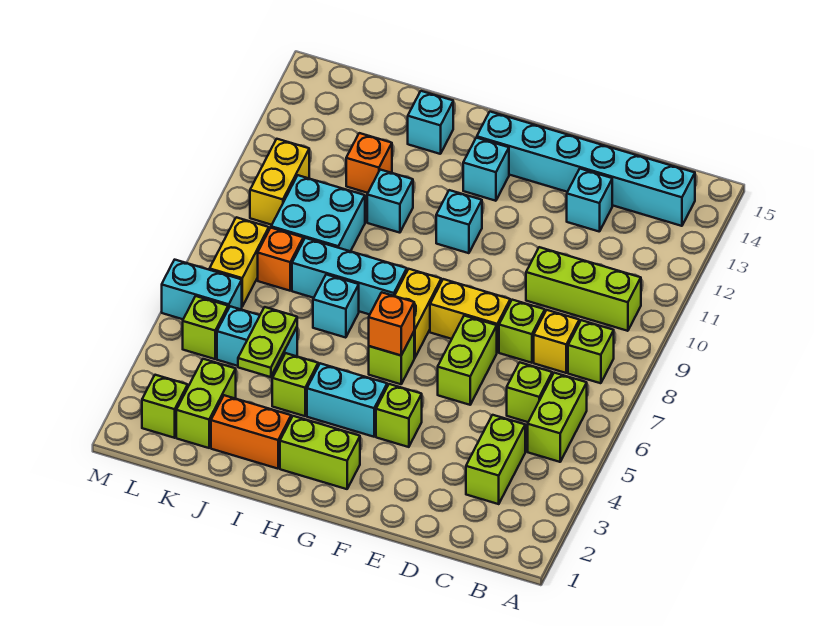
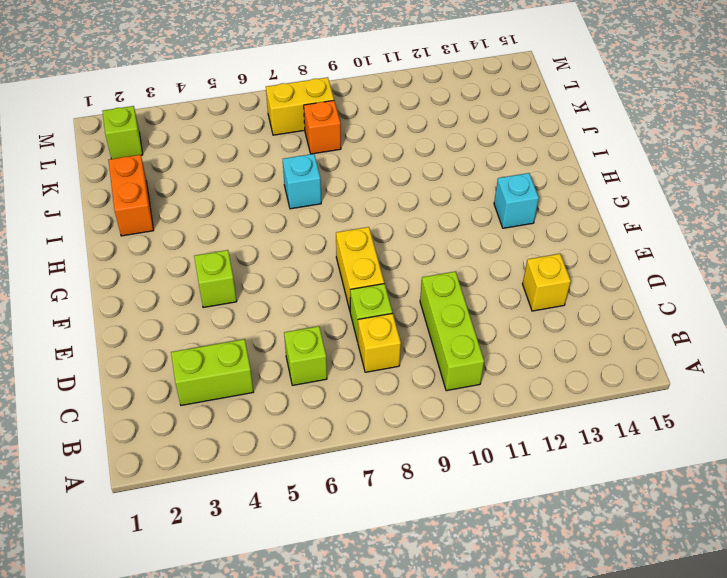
yellow brick D13 level 1 -> cyan brick D13 level 1
none -> lime brick B5:B6 level 1
none -> lime brick B8 level 1
none -> cyan brick B14:G14 level 1
none -> lime brick E6:E7 level 1

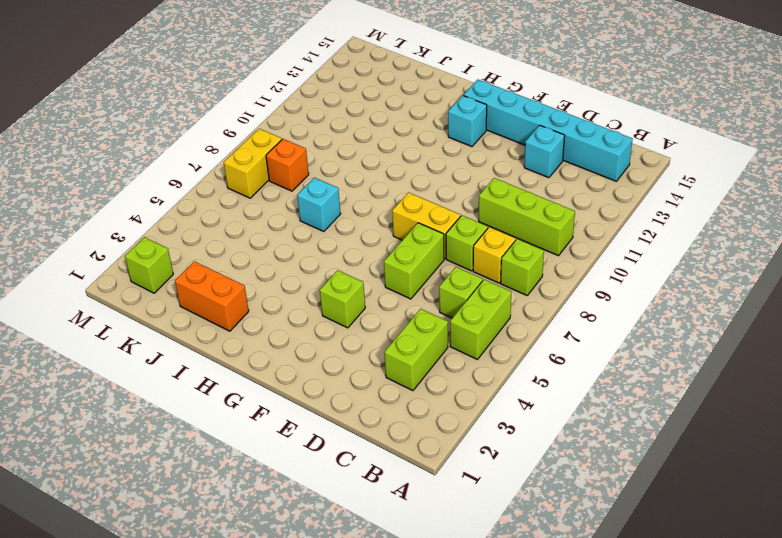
none -> lime brick G2:H2 level 1
none -> cyan brick G4:H4 level 1
none -> lime brick G6 level 1
none -> yellow brick G7:G8 level 1

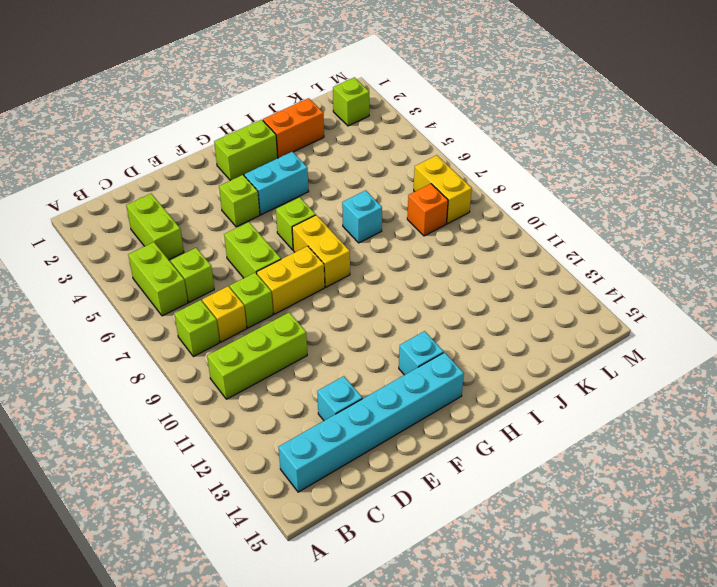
none -> cyan brick G11 level 1
none -> cyan brick H8:J8 level 1
none -> lime brick I4 level 1
none -> cyan brick I11 level 1

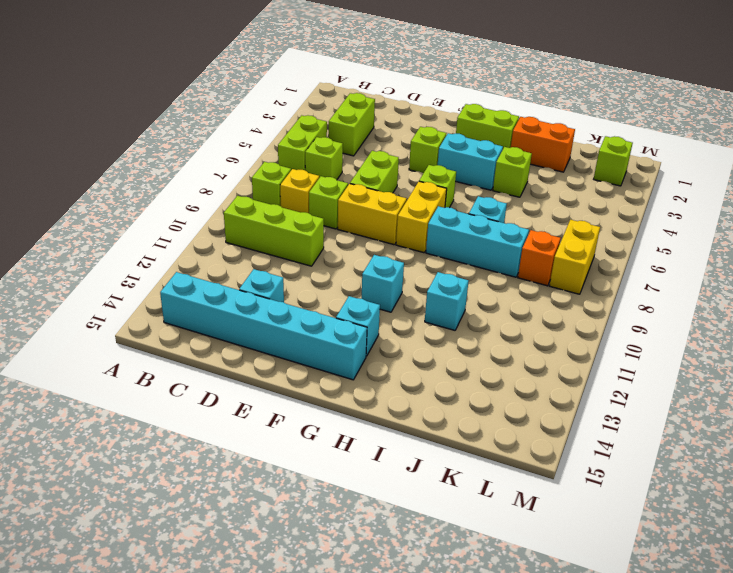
none -> cyan brick I14 level 1
none -> cyan brick J5:K5 level 1
none -> cyan brick J9:K10 level 1
none -> orange brick J12 level 1

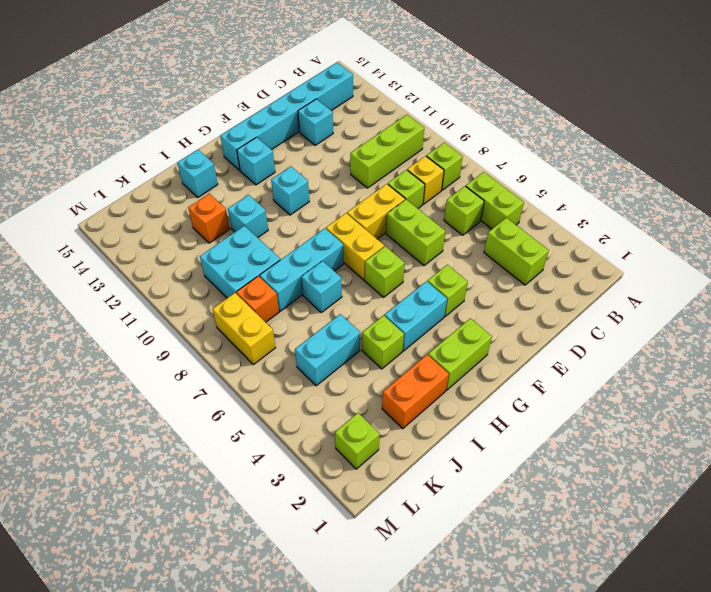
none -> lime brick K2:K3 level 1
none -> lime brick L5 level 1
none -> cyan brick L6:M6 level 1
none -> yellow brick L10:L11 level 1

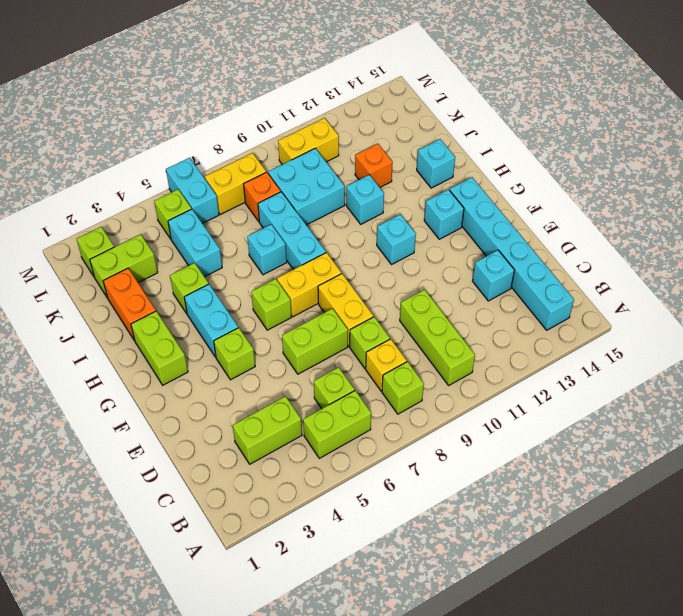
none -> orange brick G6 level 2
none -> lime plate J4:J5 level 2

